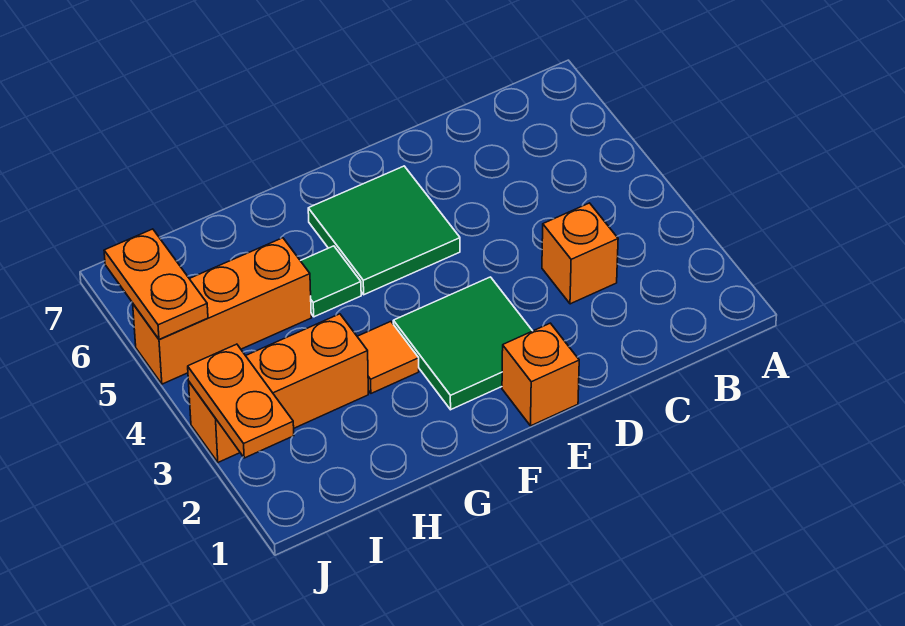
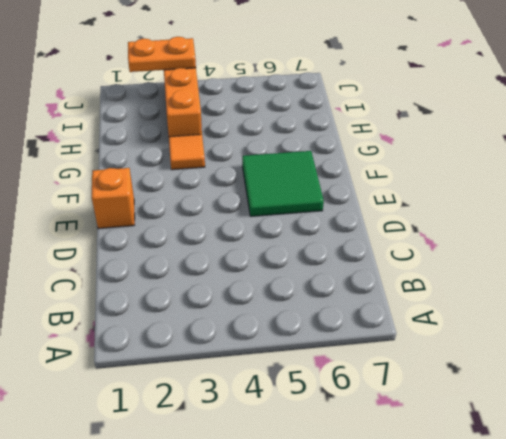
none -> orange brick C3 level 1
none -> green tile E2:F3 level 1

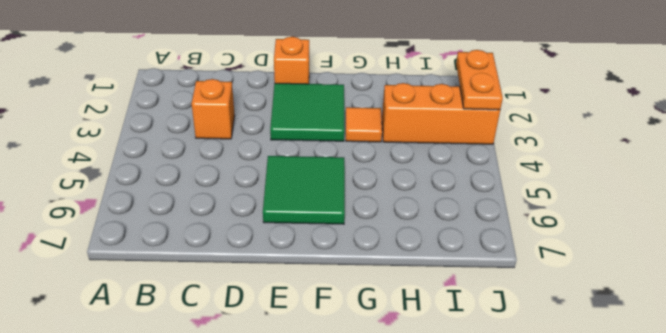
none -> green tile G5 level 1
none -> orange brick H5:J5 level 1

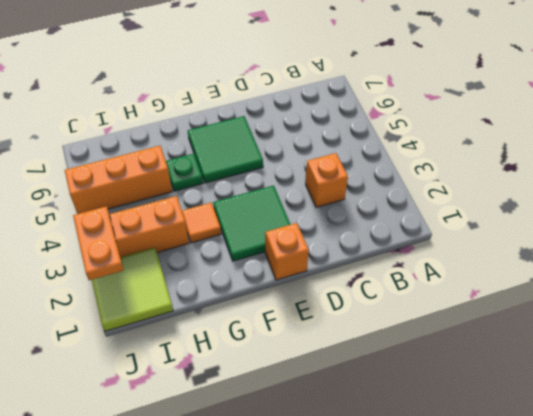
green plate G5 level 1 -> green tile G5 level 1
lime tile I1:J2 level 1 -> none
none -> orange plate J5:J6 level 2

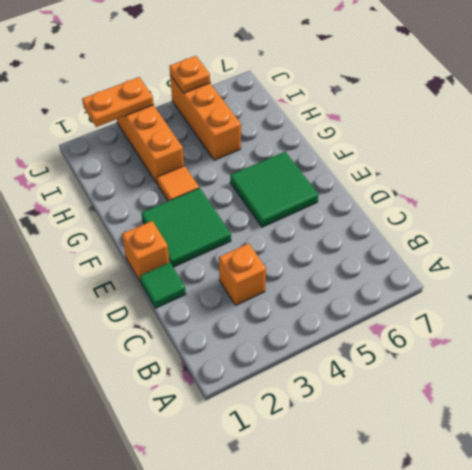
green tile D1 level 1 -> green tile G5 level 1
orange plate J5 level 2 -> orange plate J5:J6 level 2

